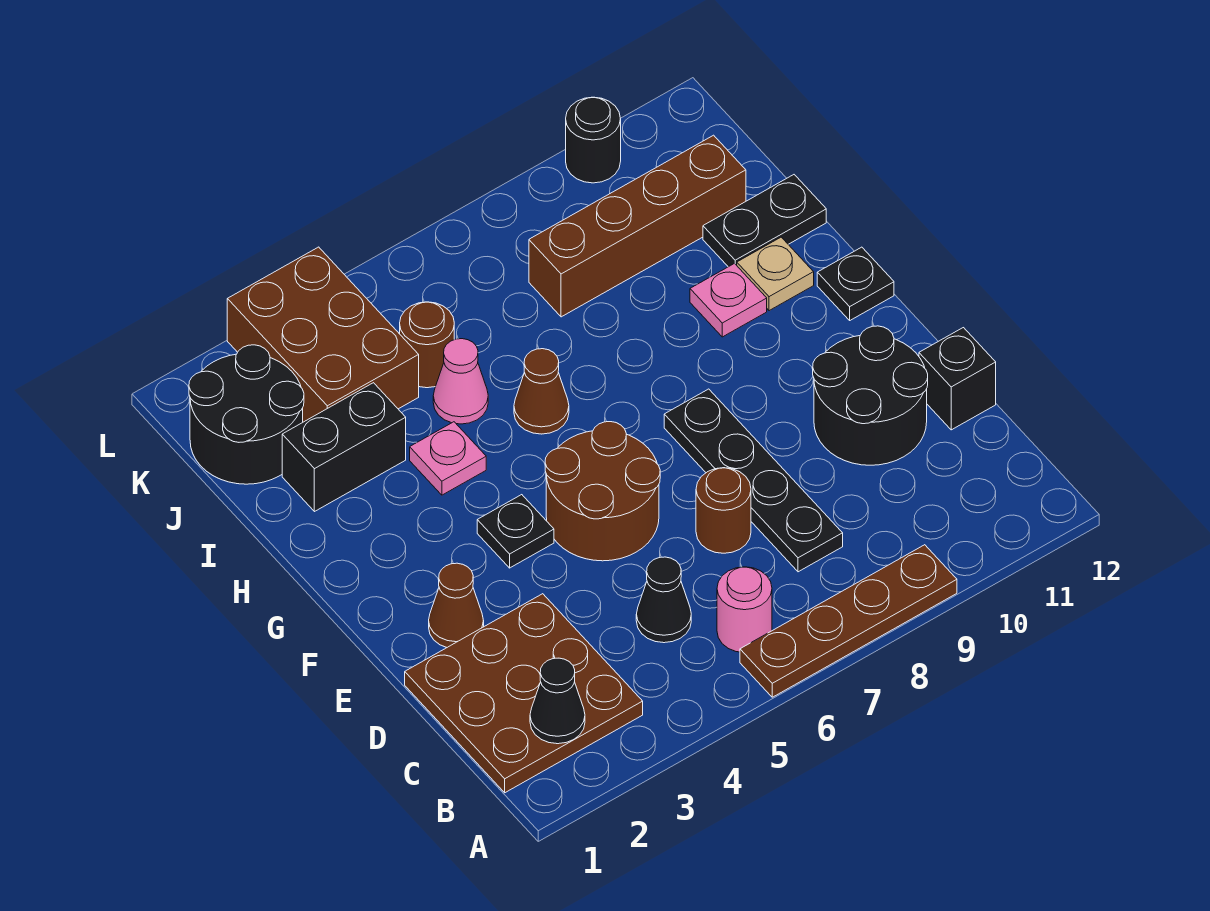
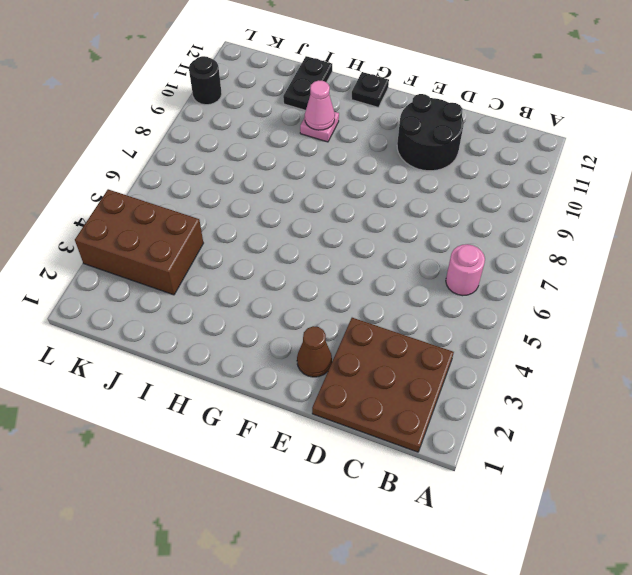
pink cone H10 level 2 -> pink cone I5 level 1
none -> brown plate A6:A9 level 1
none -> black cone C5 level 1
none -> black plate C8:F8 level 1

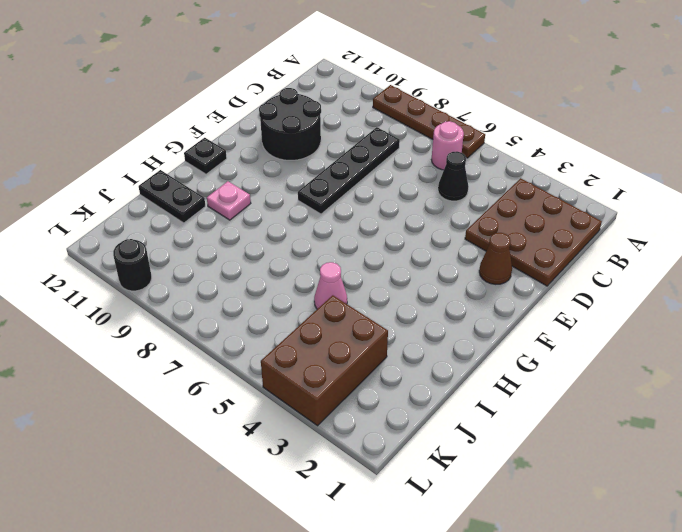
none -> brown round brick D7 level 1
none -> black brick D12 level 1
none -> brown round brick E5:F6 level 1

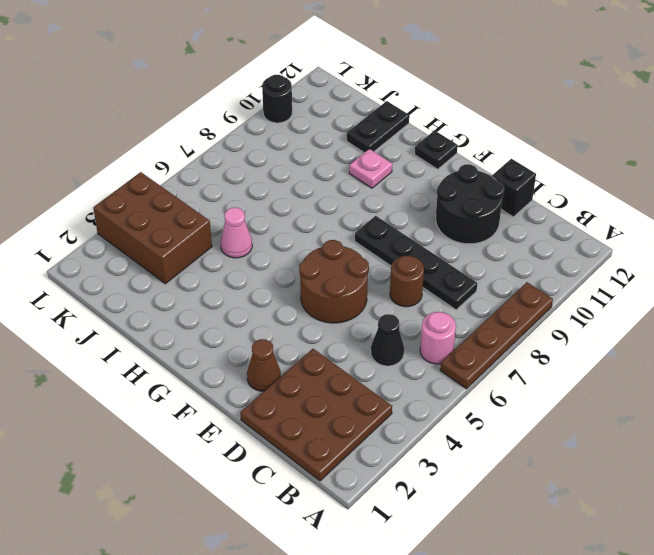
none -> black plate F4 level 1
none -> pink plate H4 level 1
none -> brown cone H6 level 1

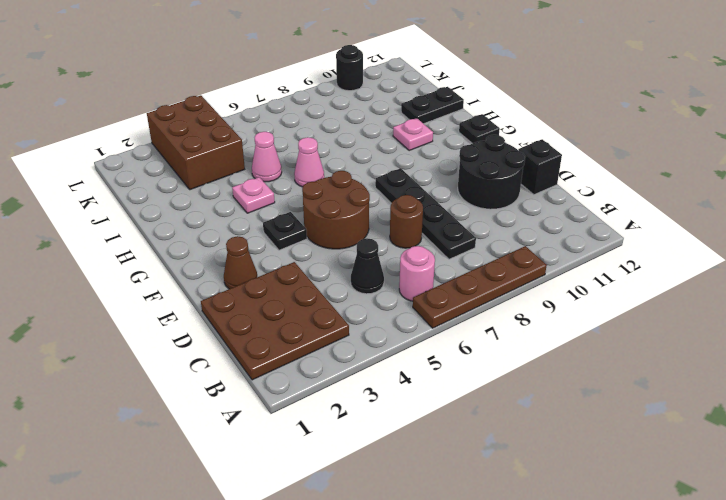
pink cone H6 level 1 -> brown cone H6 level 1
none -> tan plate H11 level 1
none -> black brick I2:I3 level 1
none -> black round brick J1:K2 level 1

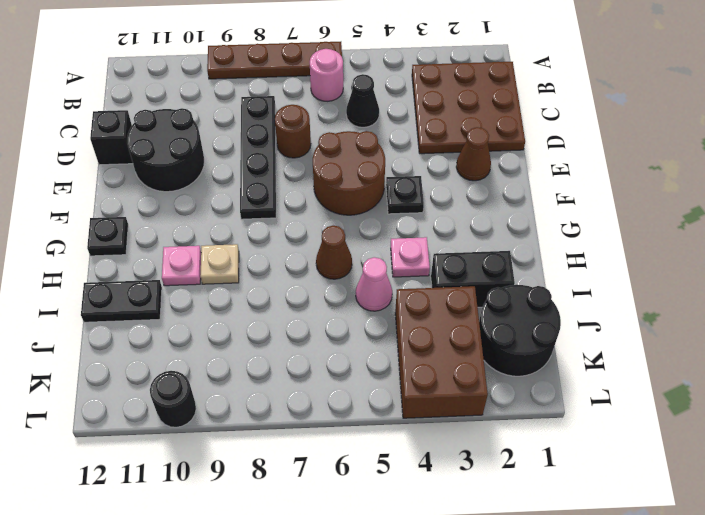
tan plate H9 level 1 -> tan plate H11 level 1
none -> brown round brick J5 level 1
none -> brown brick J8:J11 level 1
none -> black cone B2 level 2

